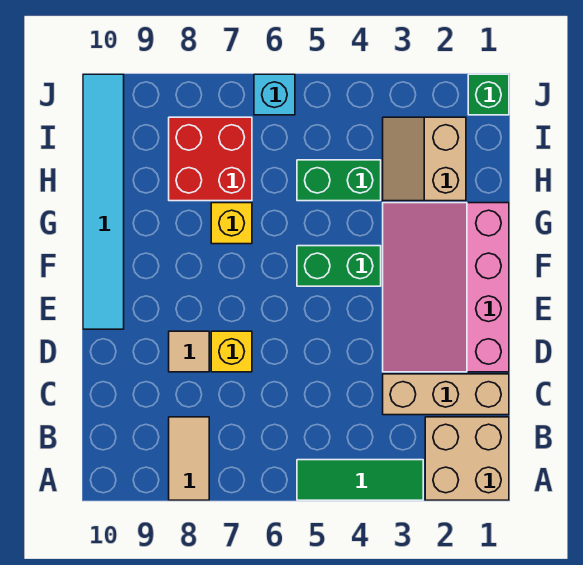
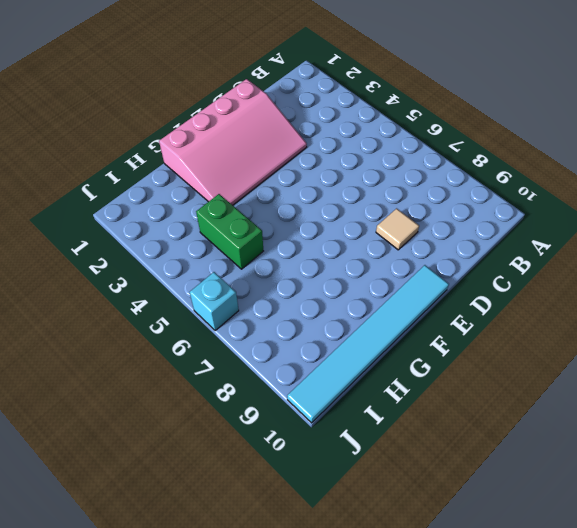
none -> tan brick A1:B2 level 1
none -> green tile A3:A5 level 1
none -> tan tile A8:B8 level 1

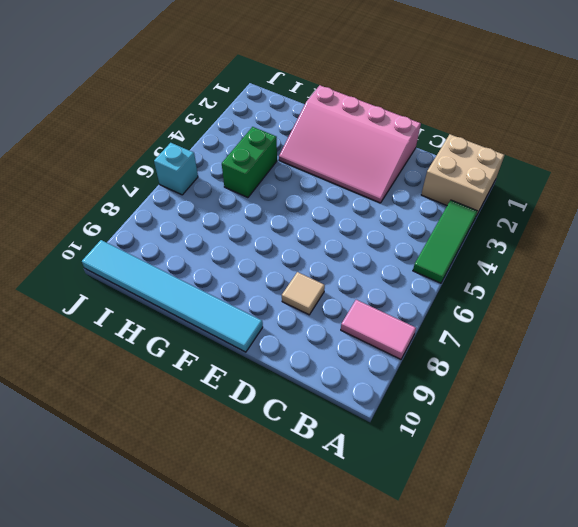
pink tile A8:B8 level 1 -> tan tile A8:B8 level 1
none -> tan brick C1:C3 level 1
none -> yellow brick D7 level 1
none -> green brick F4:F5 level 1

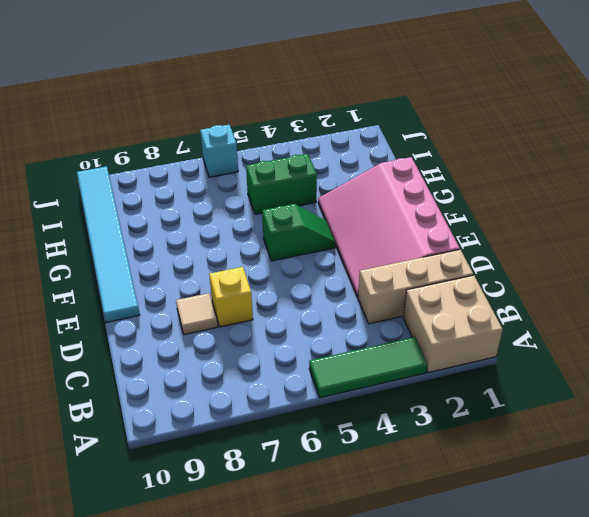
green slope F4:F5 level 1 top 5 -> green brick F4:F5 level 1
none -> tan tile A8:B8 level 1
none -> yellow brick G7 level 1
none -> tan slope H2:I3 level 1 top 2

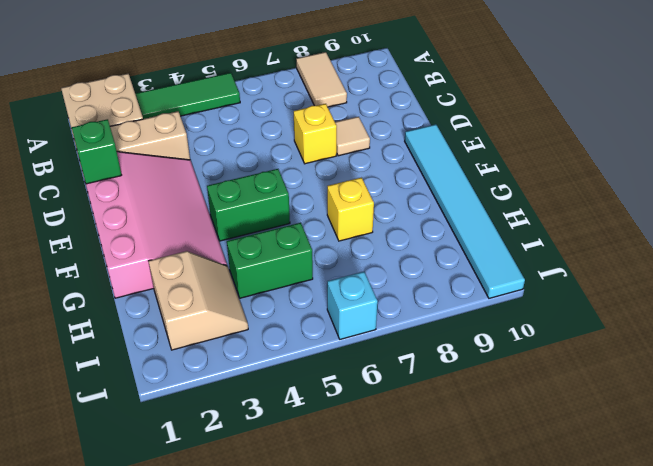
green brick D1 level 2 -> green brick J1 level 1
none -> red brick H7:I8 level 1

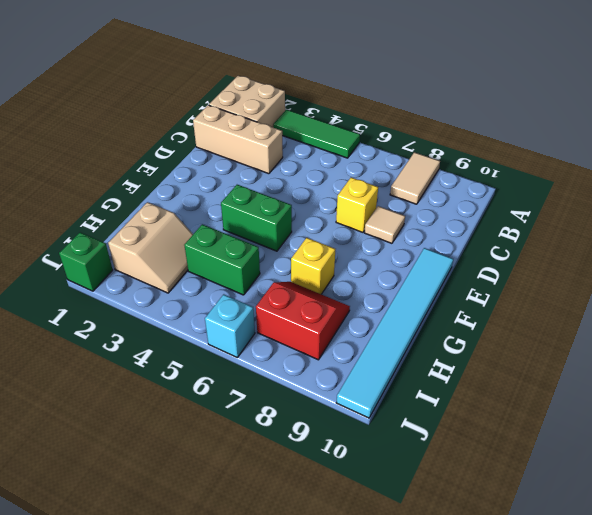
red slope H7:I8 level 1 top I -> red brick H7:I8 level 1
none -> pink slope D1:G3 level 1 top 1

